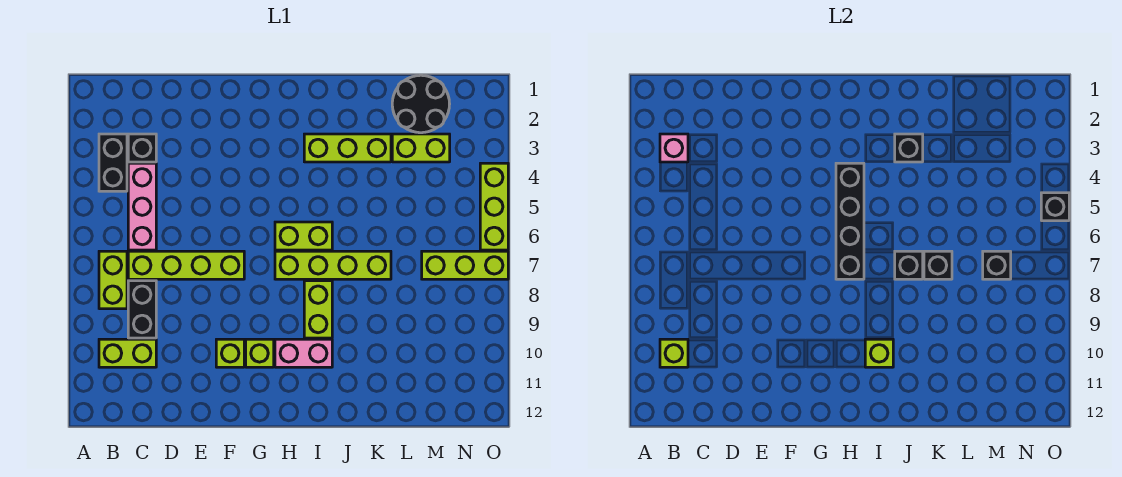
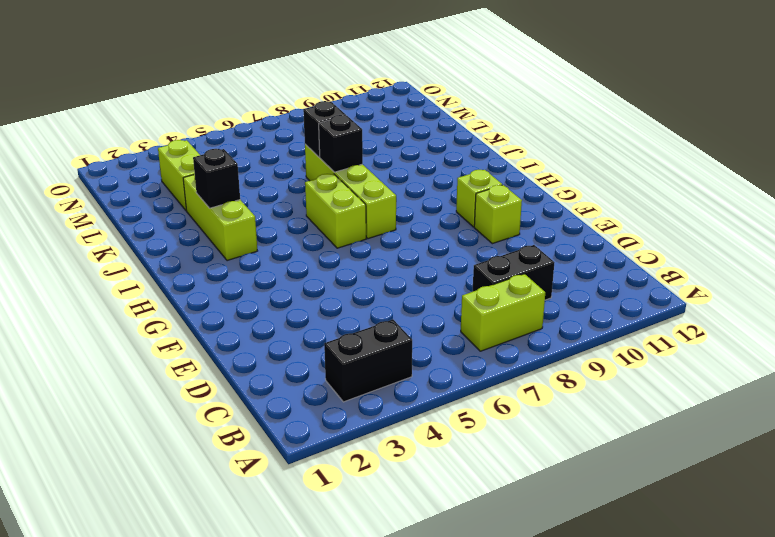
none -> lime brick B10:C10 level 1
none -> black brick C3 level 1
none -> pink brick C4:C6 level 1

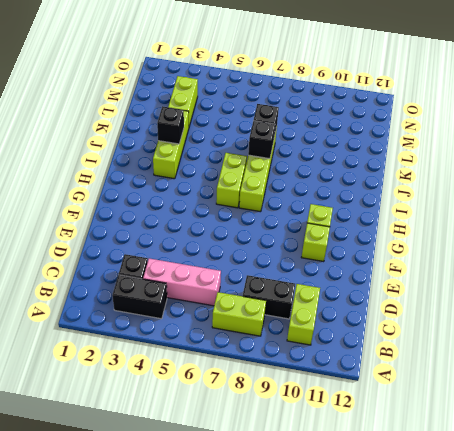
none -> lime brick C7:F7 level 1
none -> pink brick H10:I10 level 1
none -> lime brick I8:I9 level 1

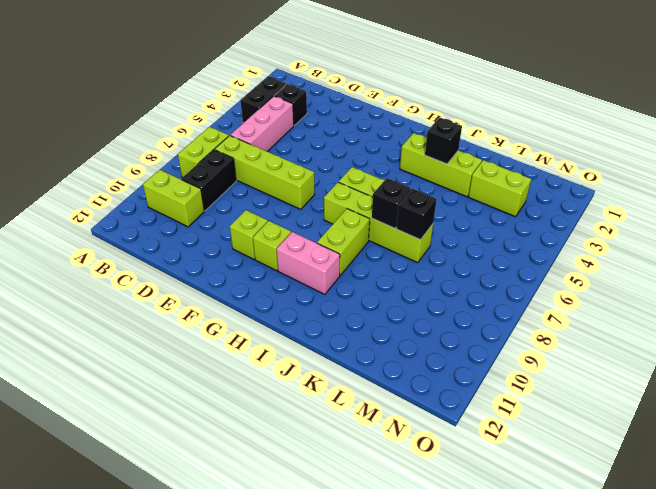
none -> black round brick L1:M2 level 1
none -> lime brick M7:O7 level 1
none -> lime brick O4:O6 level 1

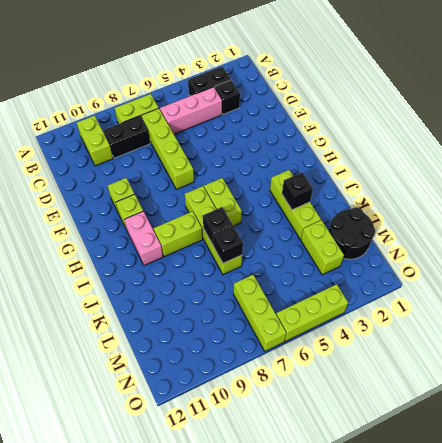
none -> pink brick B3 level 2
none -> lime brick B10 level 2
none -> black brick H4:H7 level 2

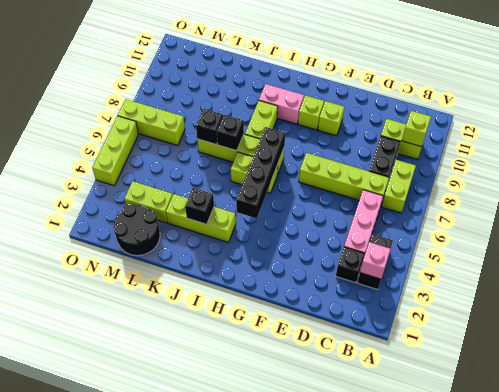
none -> lime brick I10 level 2
none -> black brick M7 level 2
none -> black brick O5 level 2

